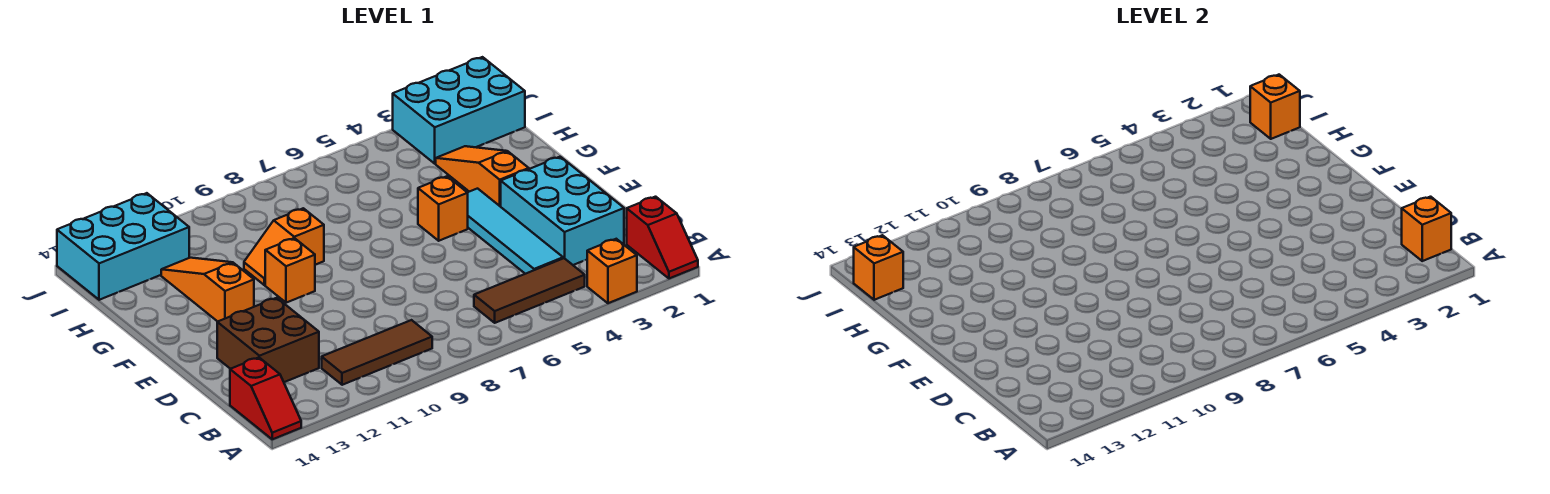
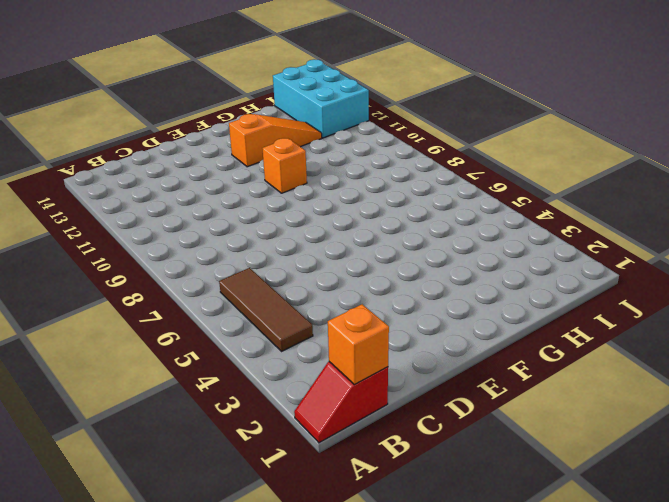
none -> orange brick A3 level 1
none -> red slope A14:B14 level 1 top B
none -> brown tile B9:B11 level 1

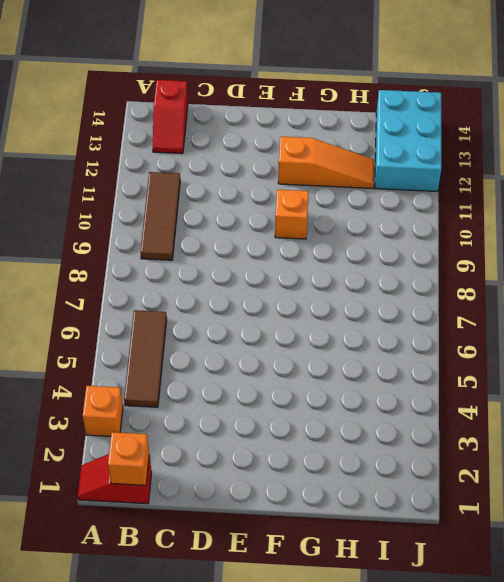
red slope B13:B14 level 1 top 14 -> red slope A14:B14 level 1 top B
none -> cyan brick C2:E3 level 1
none -> cyan tile C4:F4 level 1
none -> brown brick C12:D13 level 1

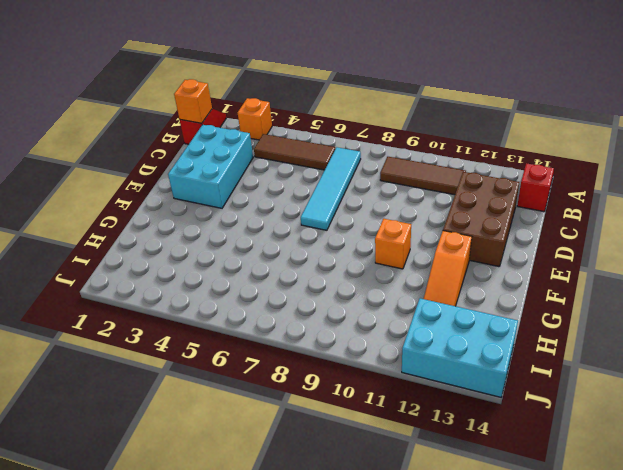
cyan tile B7:E7 level 1 -> cyan tile C4:F4 level 1
brown brick C12:E13 level 1 -> brown brick C12:D13 level 1
none -> orange slope F3:H3 level 1 top F
none -> orange brick F5 level 1
none -> orange slope G9:G10 level 1 top 9

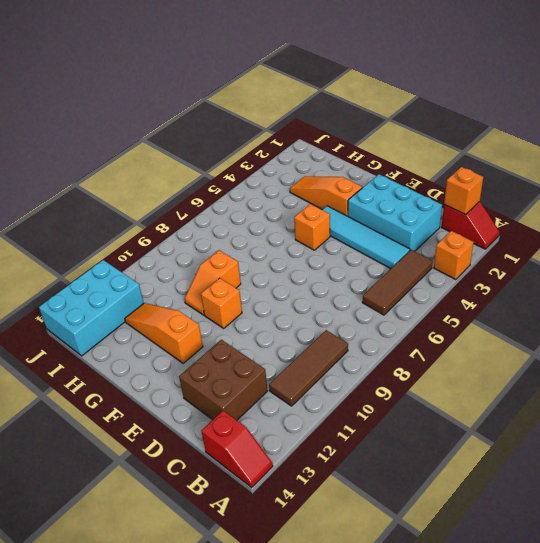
none -> cyan brick I1:J3 level 1
none -> orange brick I1 level 2
none -> orange brick I14 level 2

